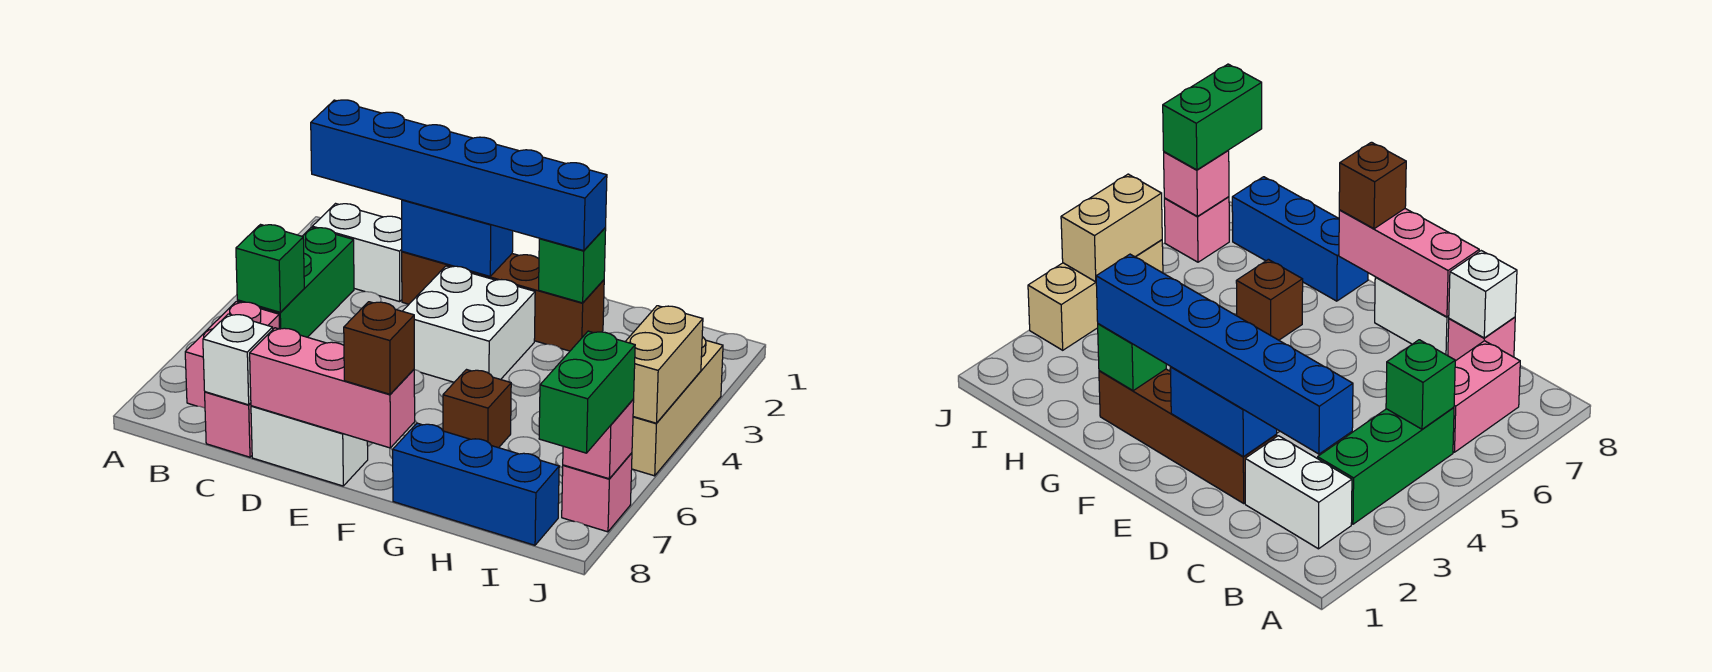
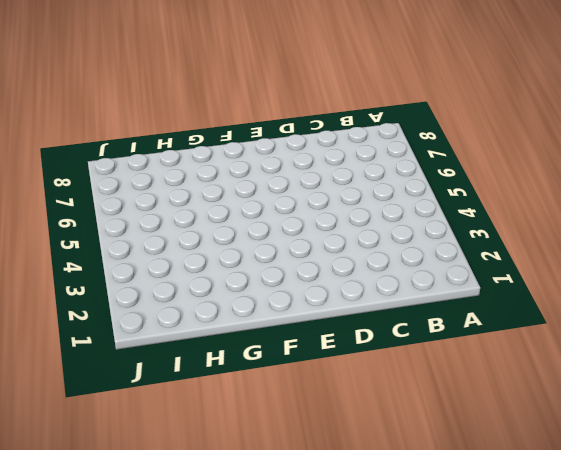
none -> white brick B2:C2 level 1
none -> green brick B3:B5 level 1
none -> pink brick B6:B7 level 1

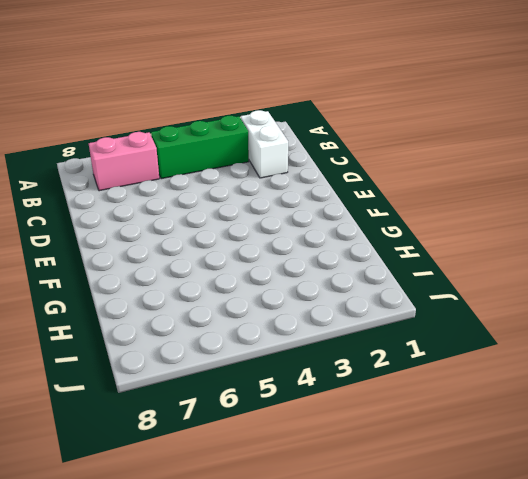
none -> pink brick C8 level 1
none -> brown brick D2:G2 level 1
none -> white brick D8:E8 level 1

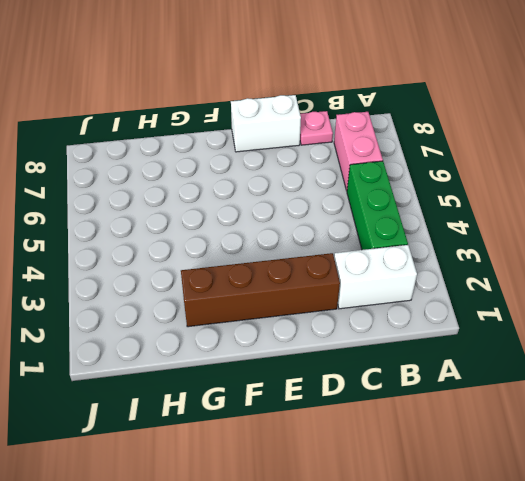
pink plate C8 level 1 -> pink brick C8 level 1
none -> white brick E3:F4 level 1
none -> brown brick G6 level 1
none -> blue brick G8:I8 level 1

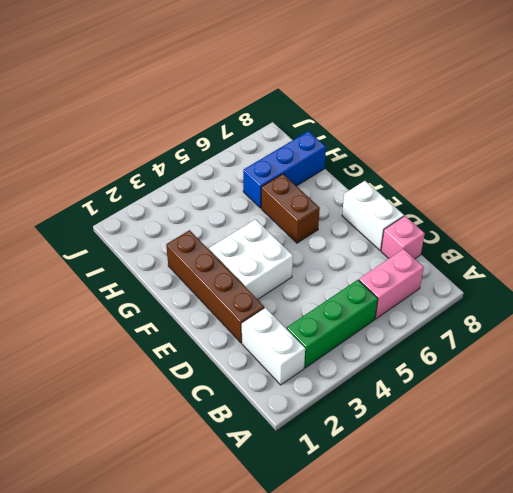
brown brick F6:G6 level 1 -> brown brick G6 level 1
blue brick H6:H8 level 1 -> blue brick G8:I8 level 1
none -> tan brick J3:J5 level 1
none -> pink brick J7 level 1
none -> green brick B5 level 2

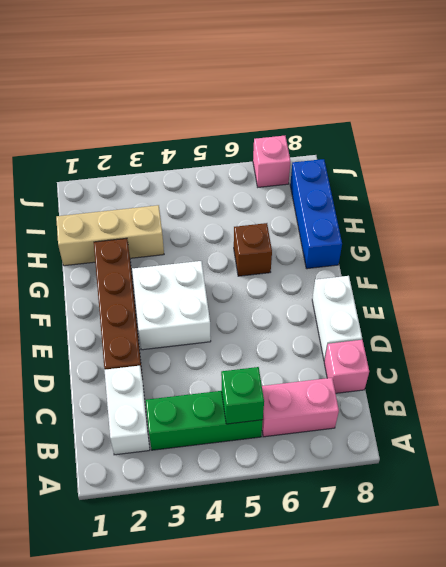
tan brick H1:H3 level 1 -> tan brick J3:J5 level 1
none -> white brick C8 level 2
none -> blue brick D2:E2 level 2
none -> pink brick D8:F8 level 2

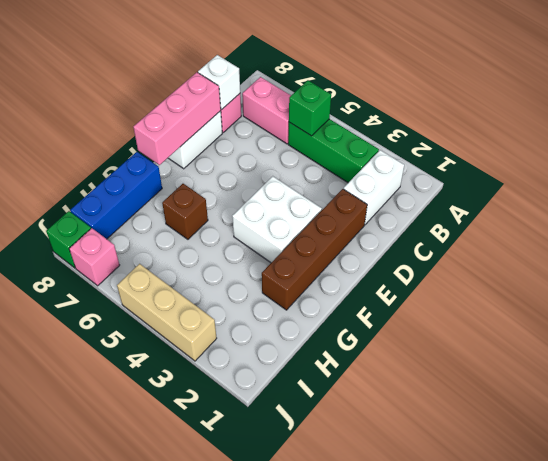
green brick J8 level 1 -> green brick G2 level 2
none -> blue brick D2:E2 level 2
none -> tan brick J4:J5 level 2
none -> pink brick J7 level 2

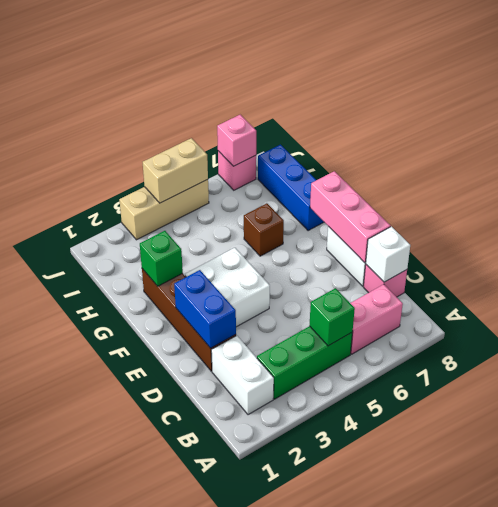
none -> blue brick B2:G2 level 3
none -> brown brick F8 level 3
none -> green brick J7:J8 level 3

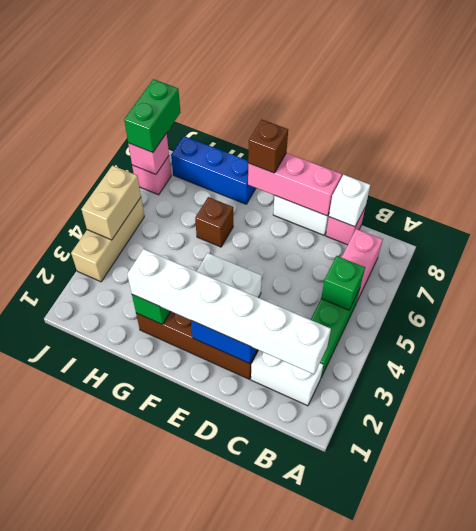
white brick B2:G2 level 3 -> blue brick B2:G2 level 3

